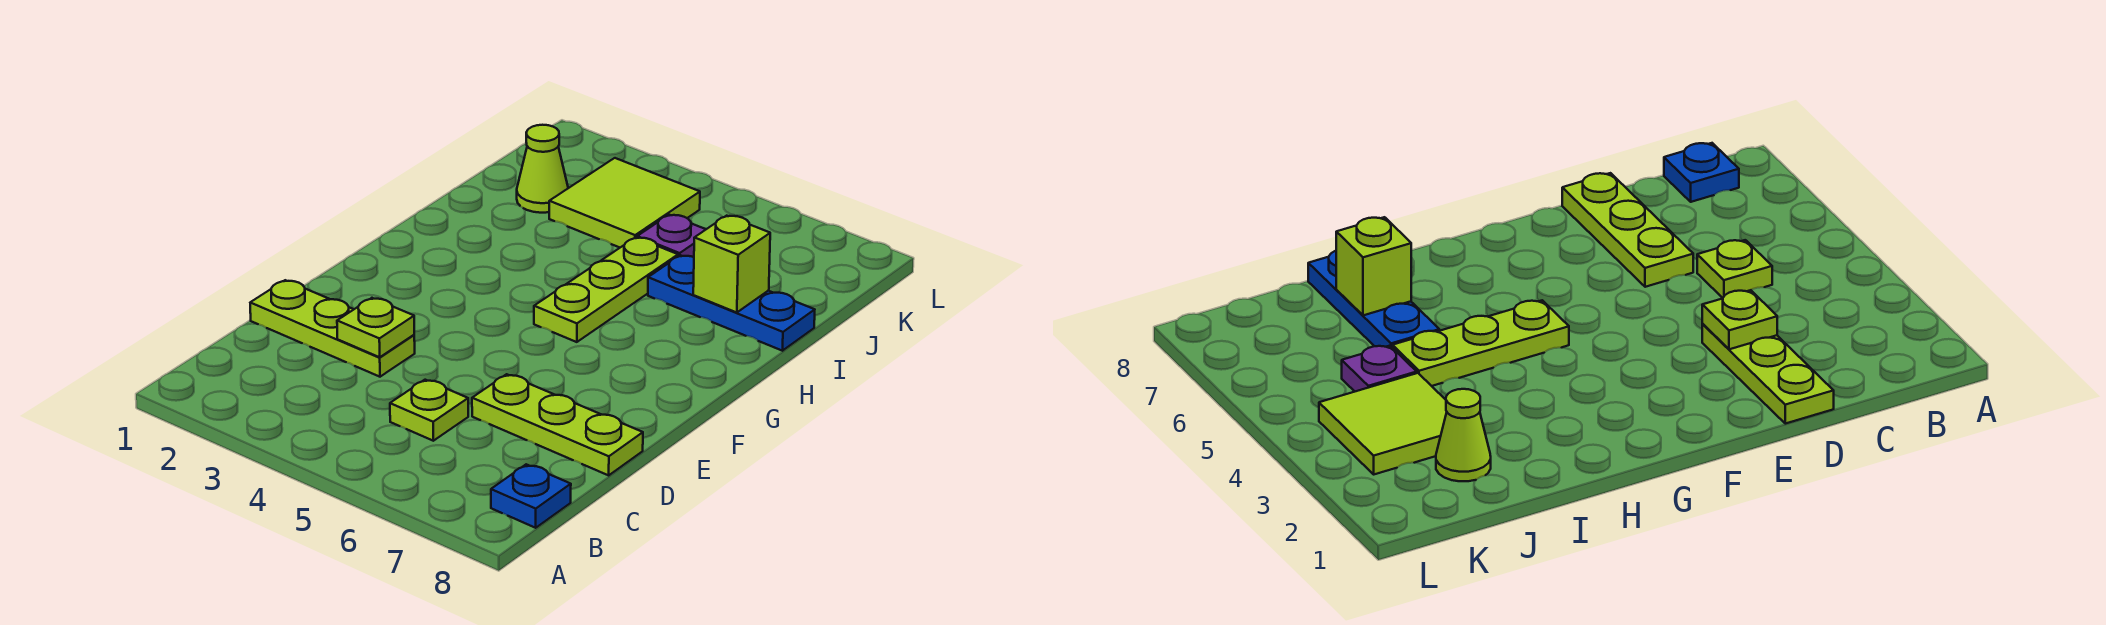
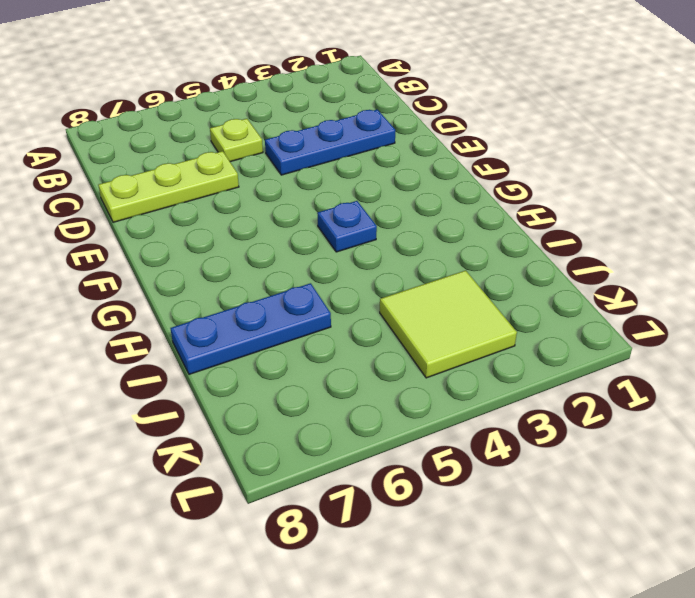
blue plate D2:D4 level 1 -> lime plate D1:D3 level 1
blue plate G4 level 1 -> blue plate B8 level 1
none -> lime plate G5:I5 level 1
none -> lime cone J2 level 1

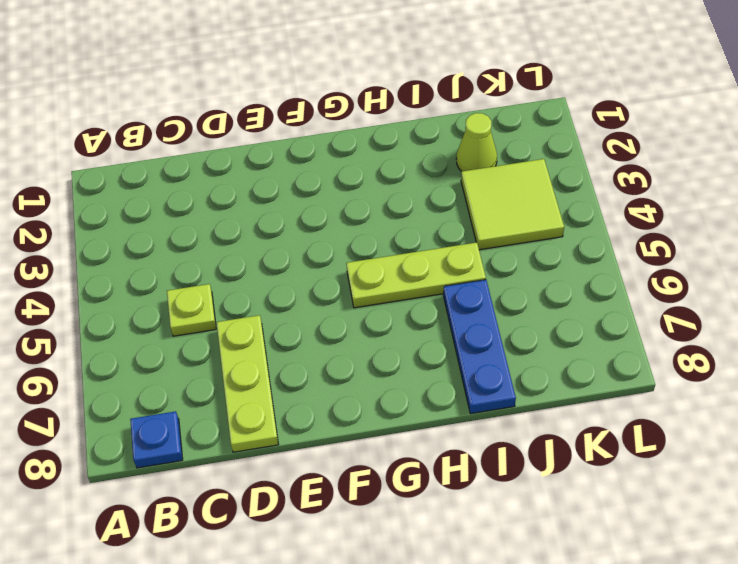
none -> lime plate D1:D3 level 1
none -> purple plate J5 level 1

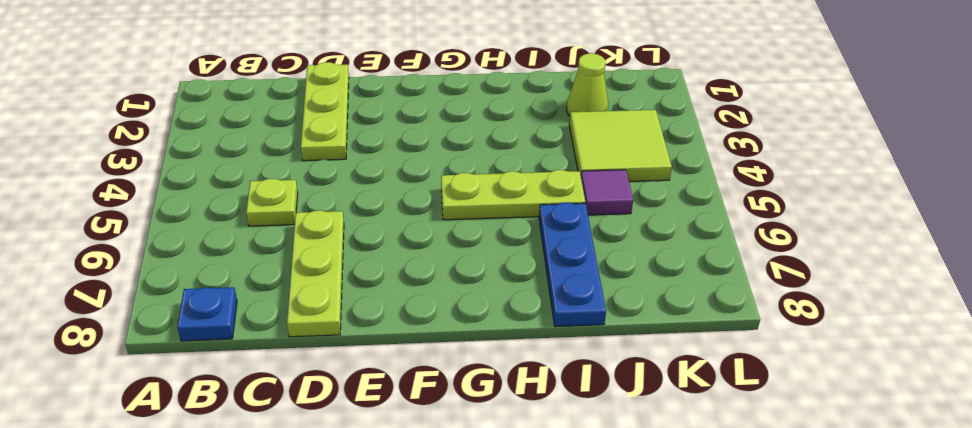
purple tile J5 level 1 -> purple plate J5 level 1
none -> lime plate D3 level 2
none -> lime brick I7 level 2

